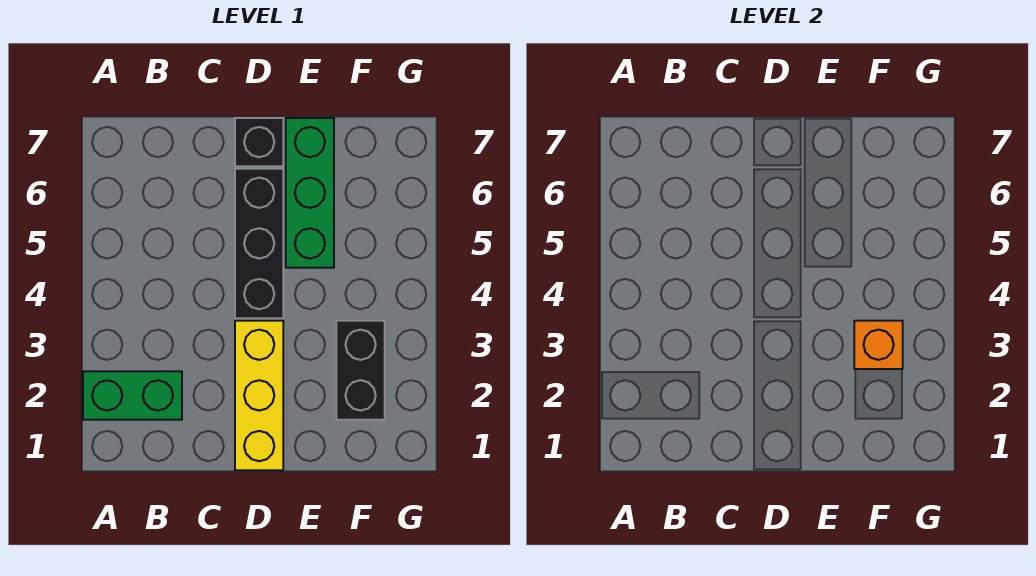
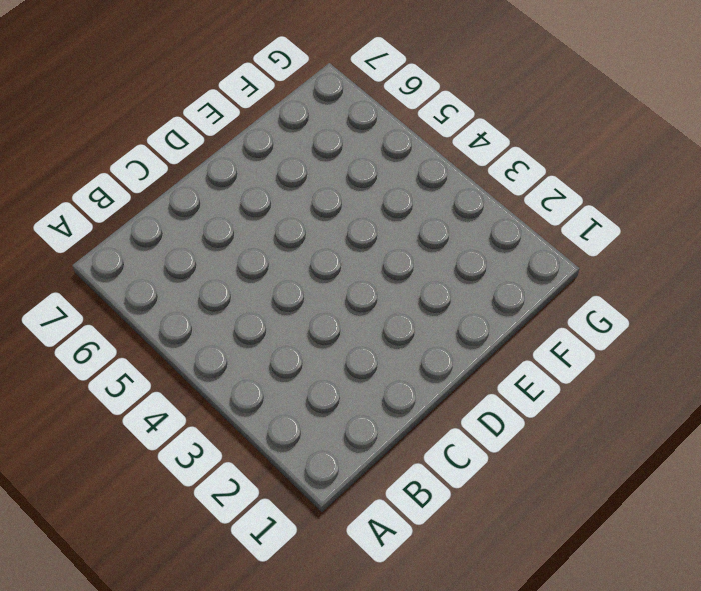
none -> green brick A2:B2 level 1
none -> yellow brick D1:D3 level 1

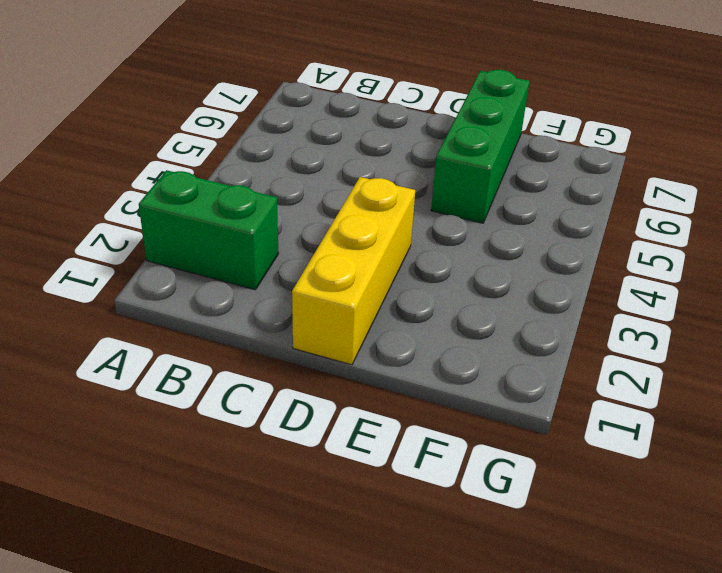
none -> black brick D4:D6 level 1
none -> black brick D7 level 1

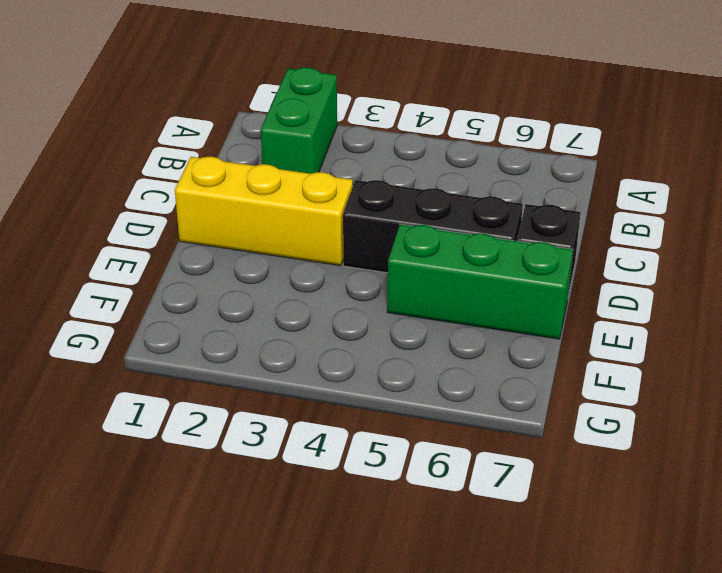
none -> black brick F2:F3 level 1
none -> orange brick F3 level 2

